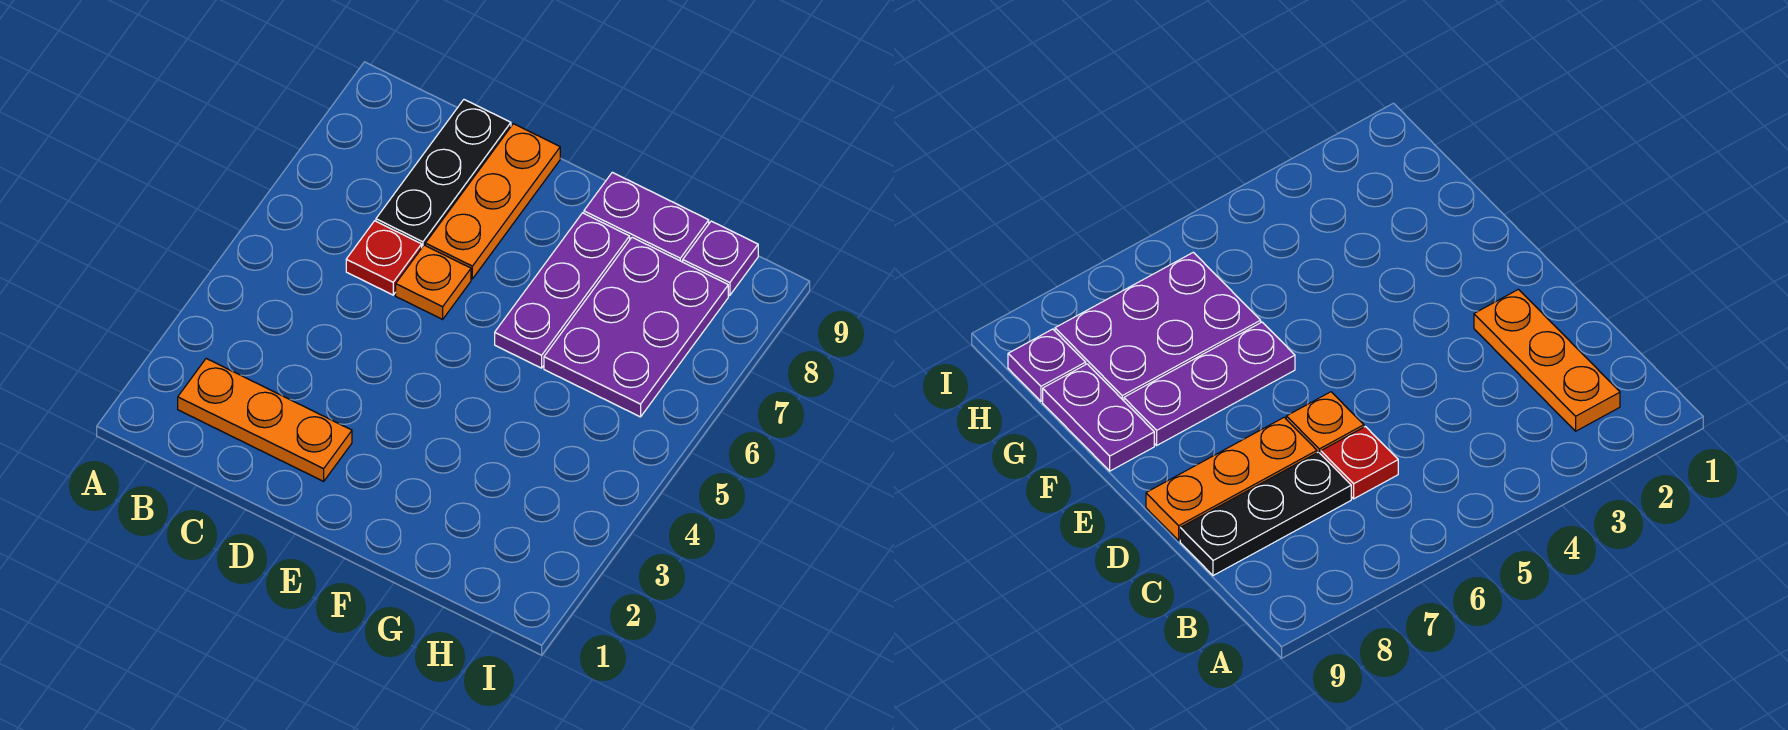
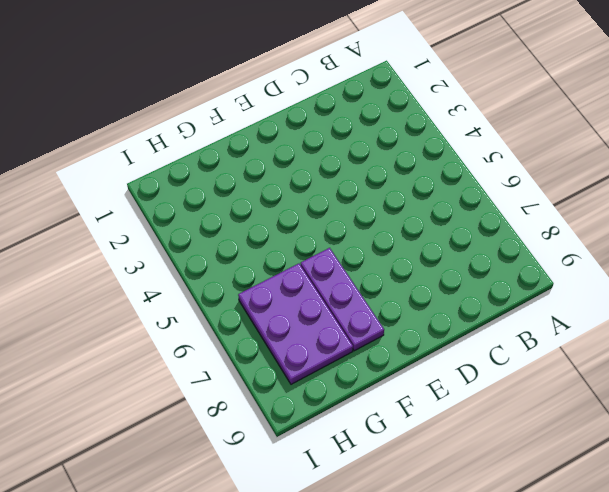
none -> orange plate B2:D2 level 1
none -> red plate C6 level 1

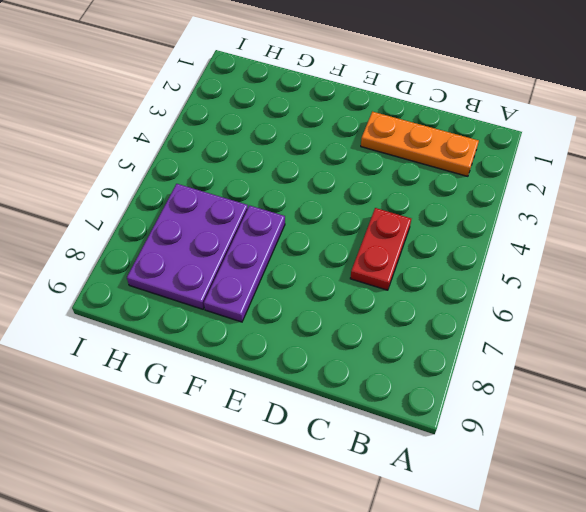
red plate C5:C6 level 1 -> red plate C6 level 1
none -> black plate C7:C9 level 1
none -> orange plate D6 level 1

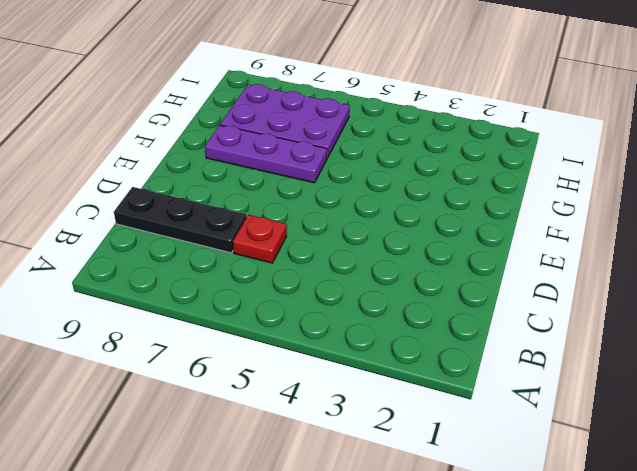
none -> orange plate B2:D2 level 1
none -> orange plate D6 level 1

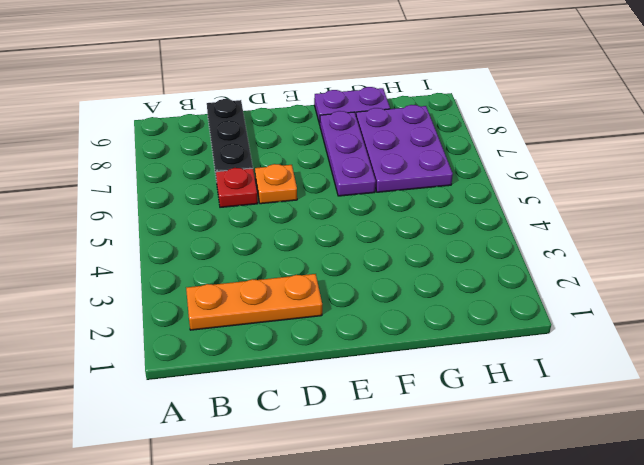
none -> orange plate D7:D9 level 1
none -> purple plate H9 level 1

